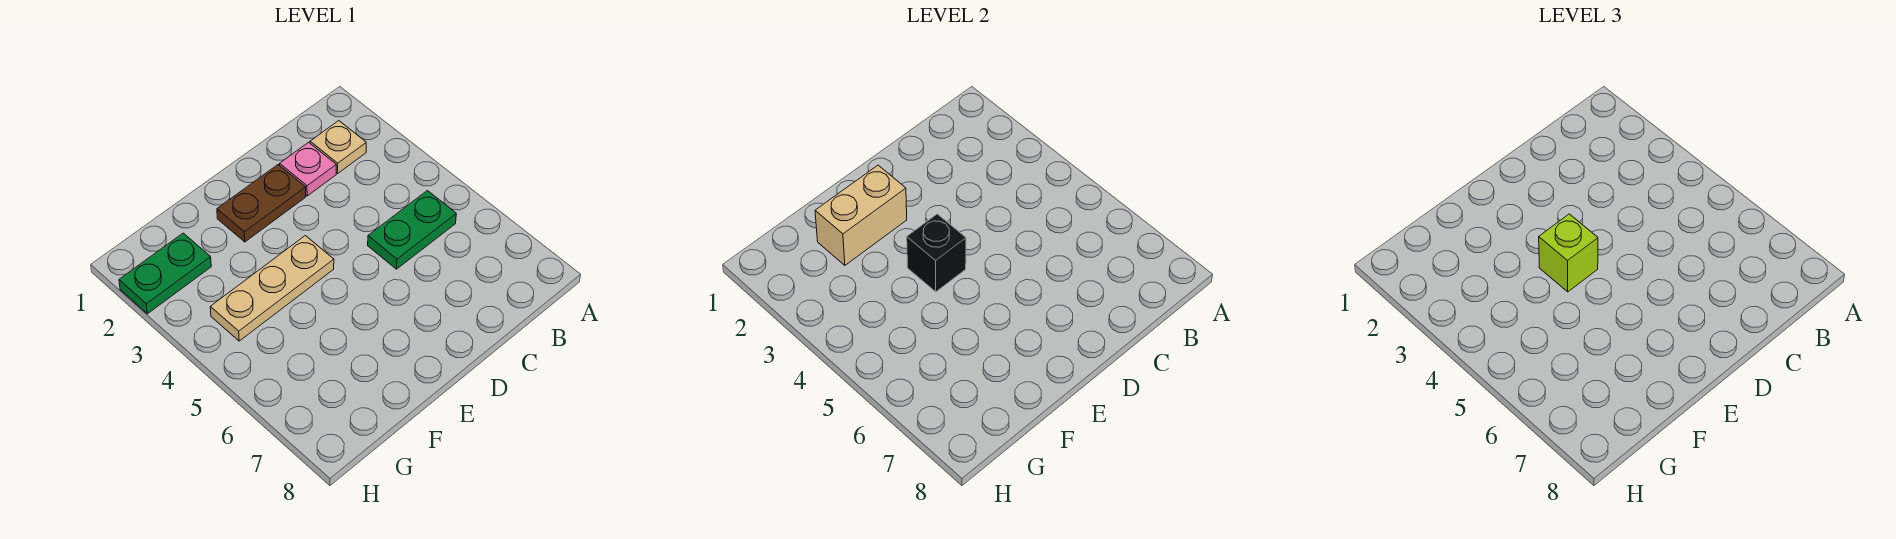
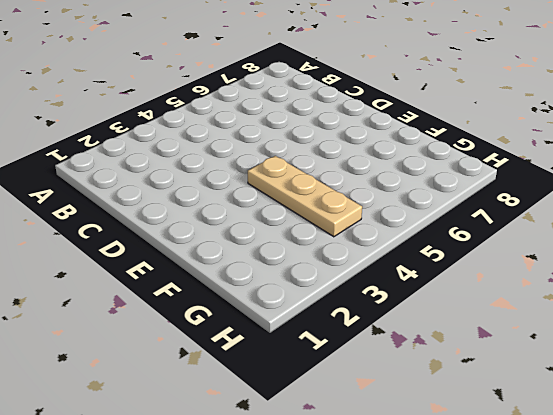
none -> tan plate B2 level 1
none -> green plate B5:C5 level 1

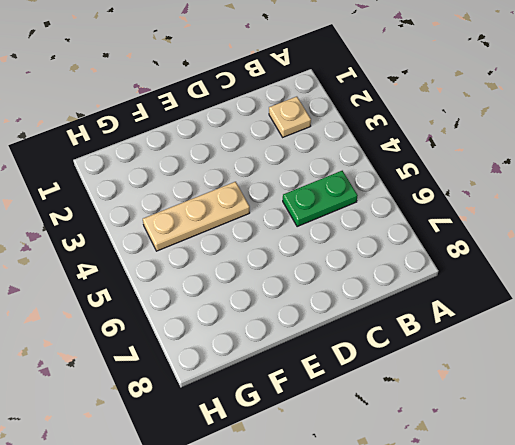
none -> pink plate C2 level 1
none -> brown plate D2:E2 level 1

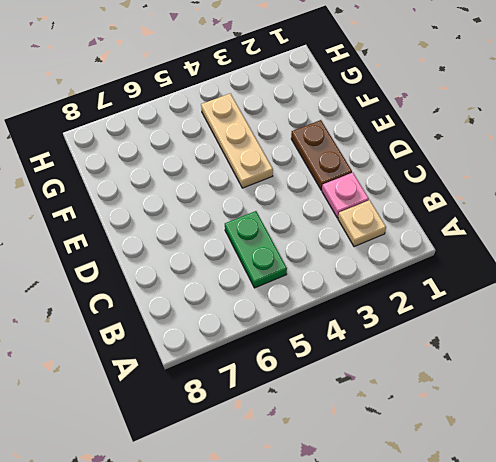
none -> green plate G2:H2 level 1
none -> tan brick E2:F2 level 2

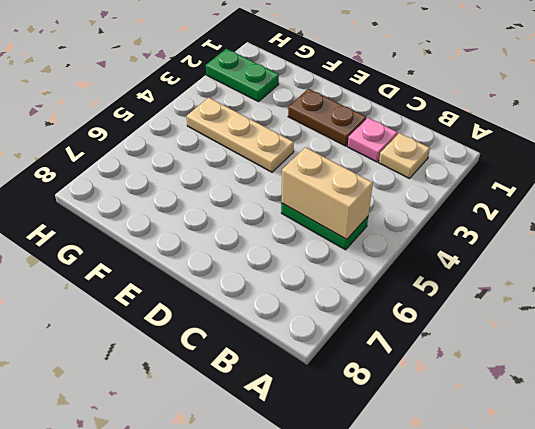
tan brick B5:C5 level 2 -> tan brick E2:F2 level 2
none -> black brick E4 level 2
none -> lime brick E4 level 3

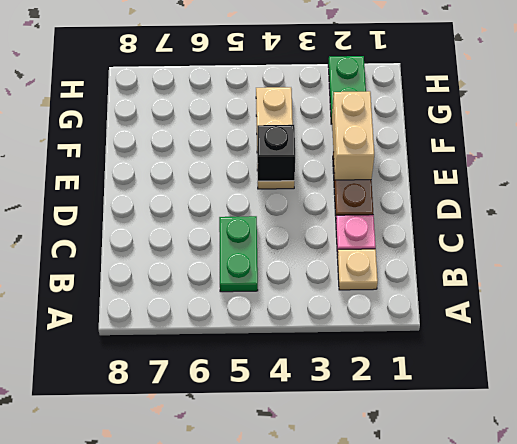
none -> lime brick E4 level 3

